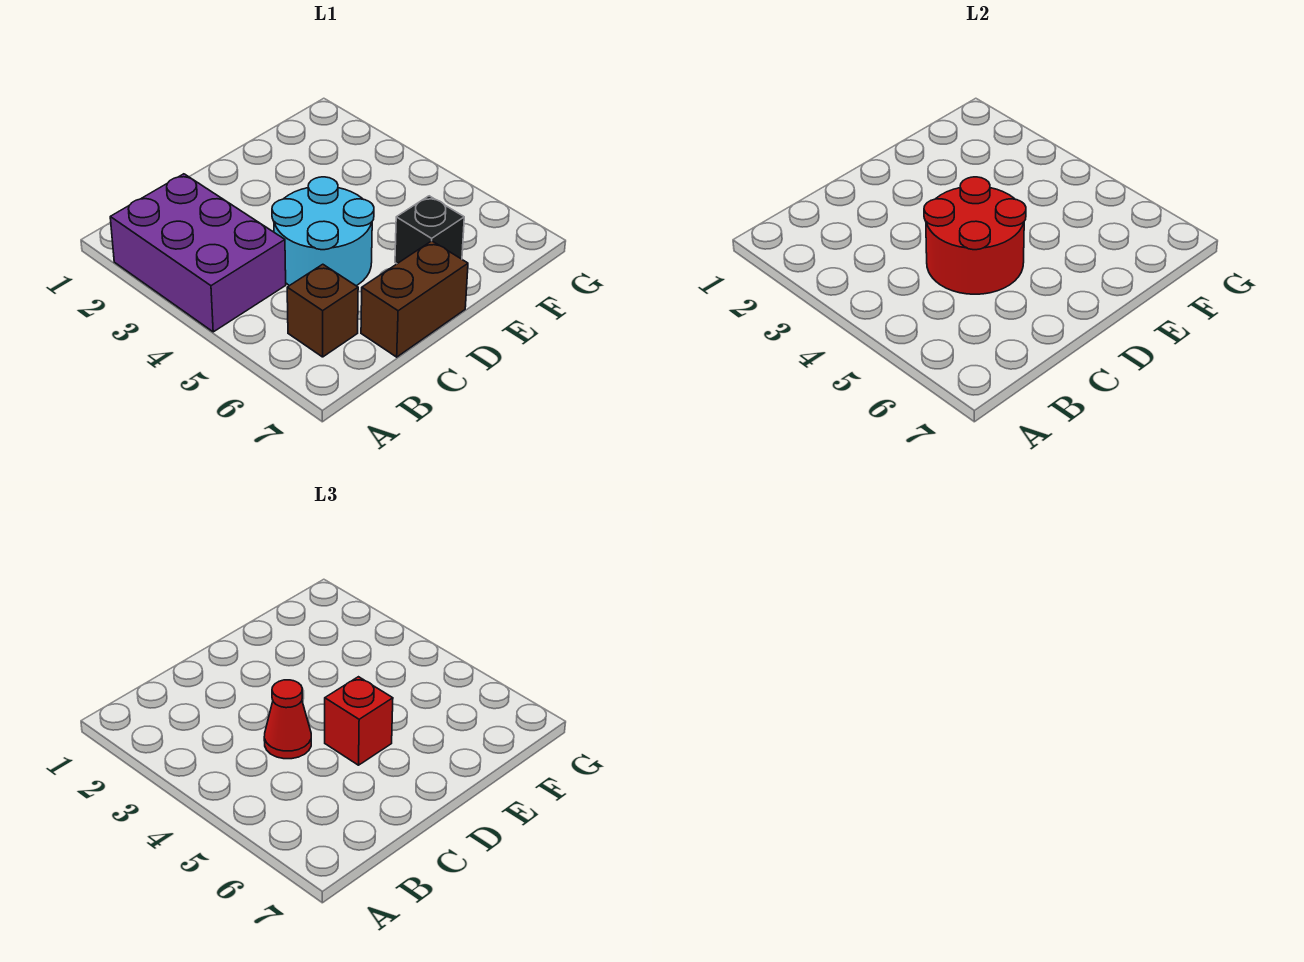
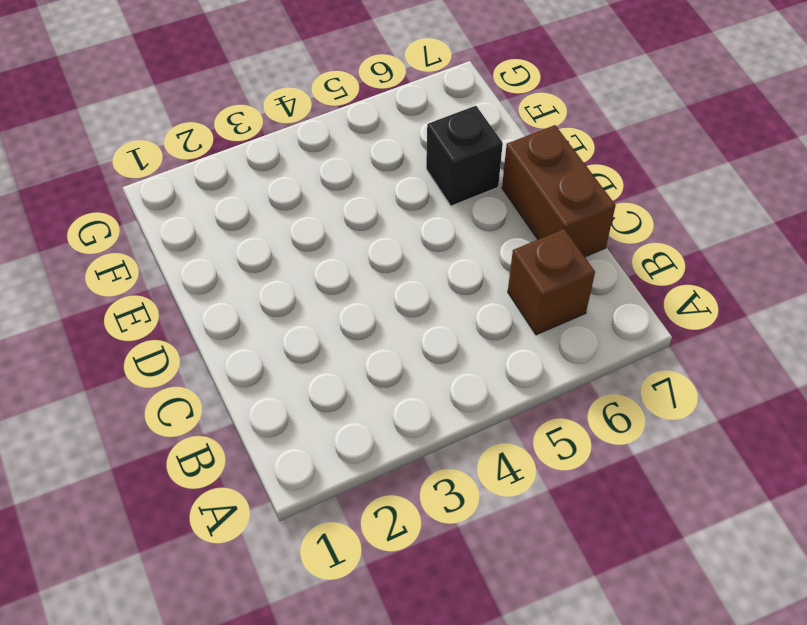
none -> purple brick A2:B4 level 1
none -> cyan round brick C4:D5 level 1

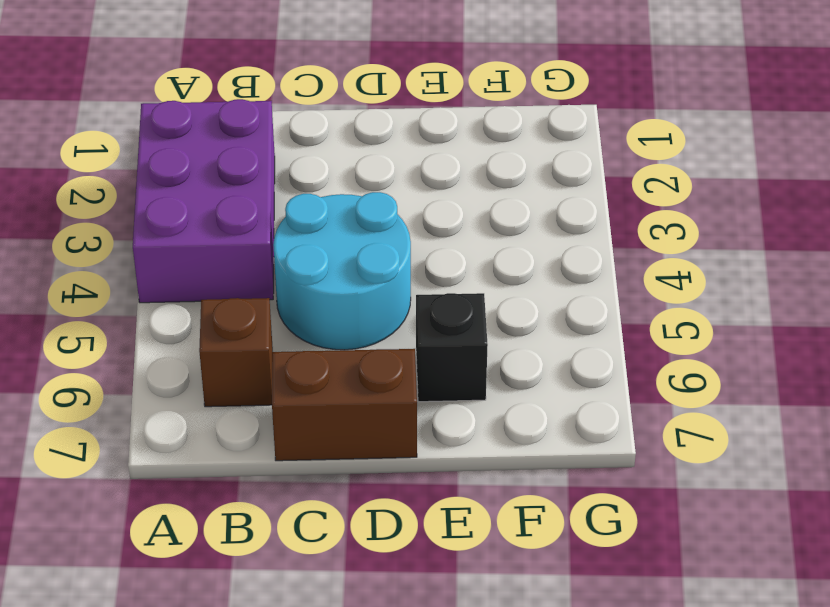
none -> red round brick C4:D5 level 2
none -> red cone C4 level 3

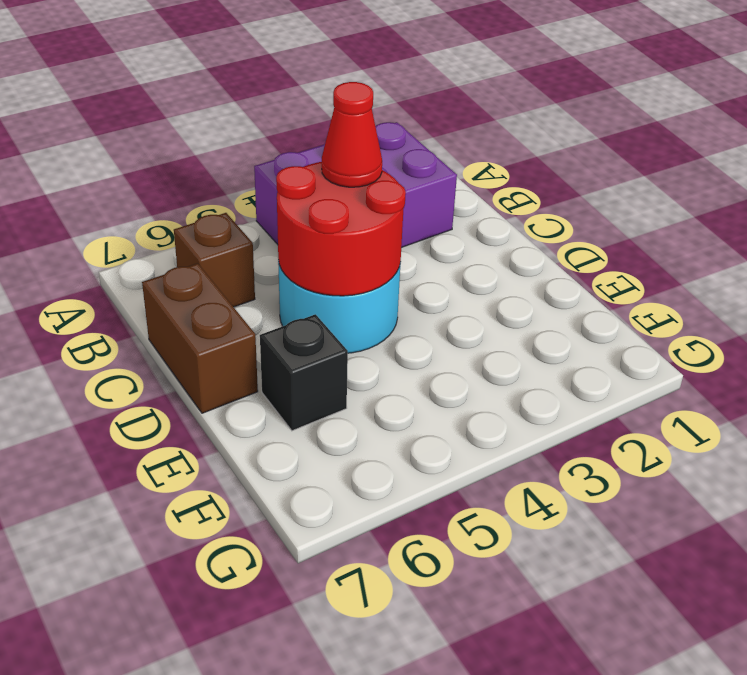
none -> red brick D5 level 3

